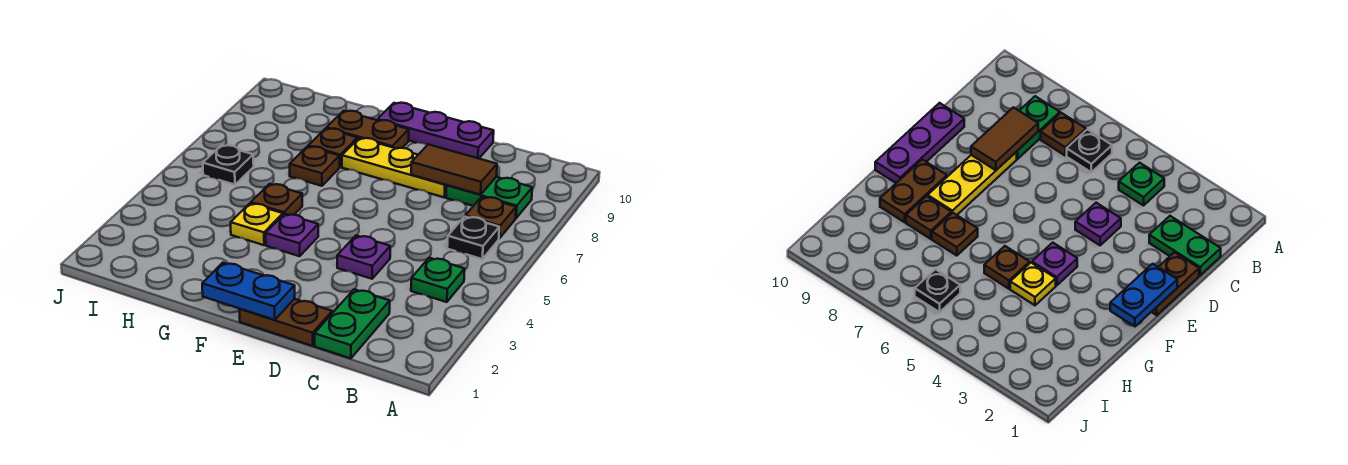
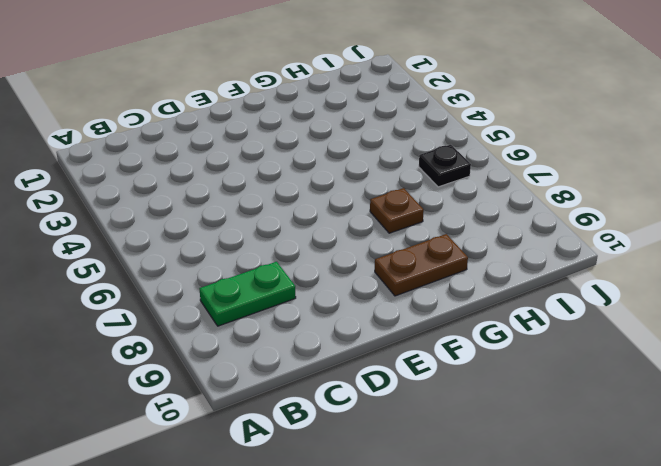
none -> green plate B4 level 1
none -> black plate B6 level 1
none -> brown plate B7 level 1

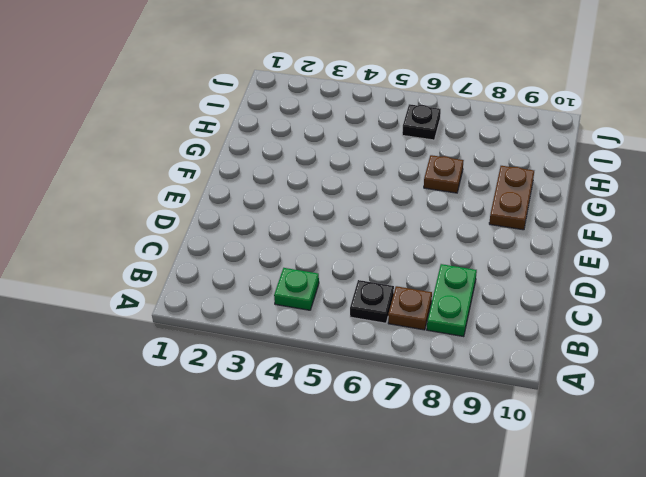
none -> green plate C1:C2 level 1
none -> brown plate D1:E1 level 1
none -> purple plate D4 level 1

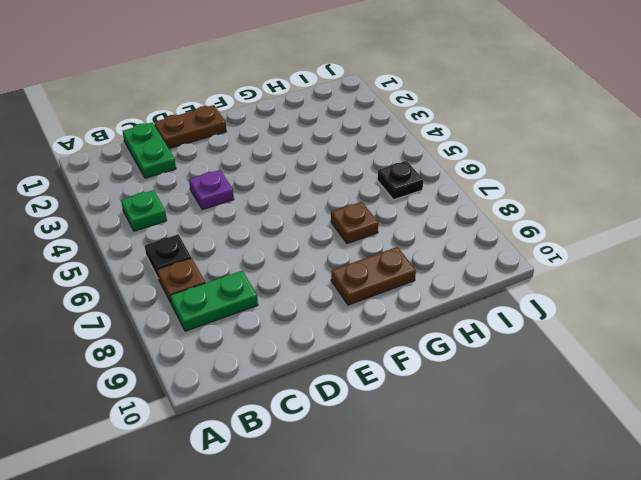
none -> yellow plate D8:F8 level 1
none -> purple plate D10:F10 level 1
none -> purple plate F4 level 1

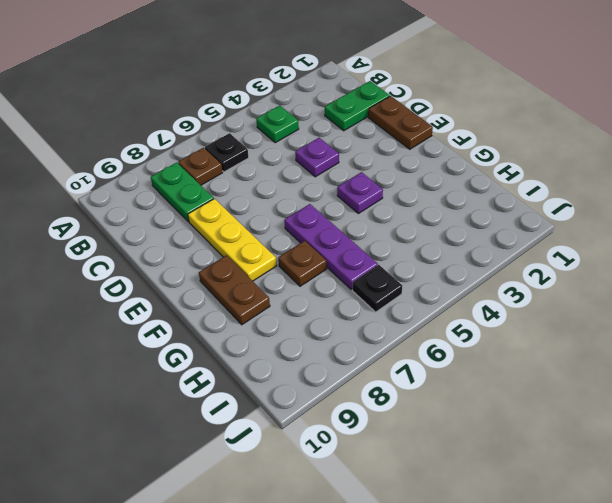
purple plate F6:H6 level 1 -> purple plate D10:F10 level 1
none -> yellow plate G4 level 1
none -> brown plate G5 level 1
none -> brown plate G8 level 1

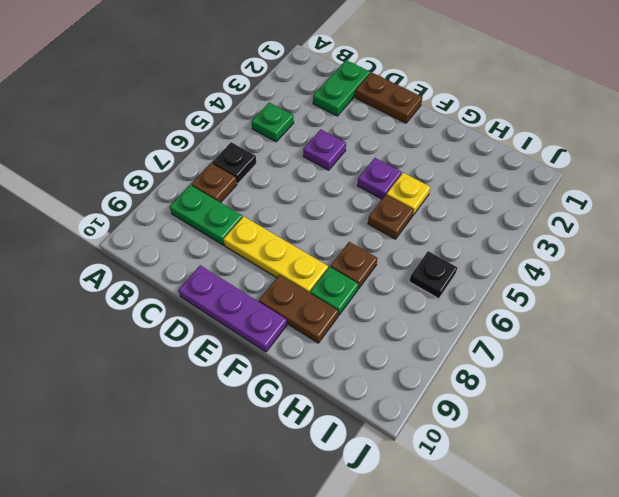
green plate G8 level 1 -> brown plate G8 level 1
none -> brown tile C8:D8 level 2
none -> blue plate E1:F1 level 2

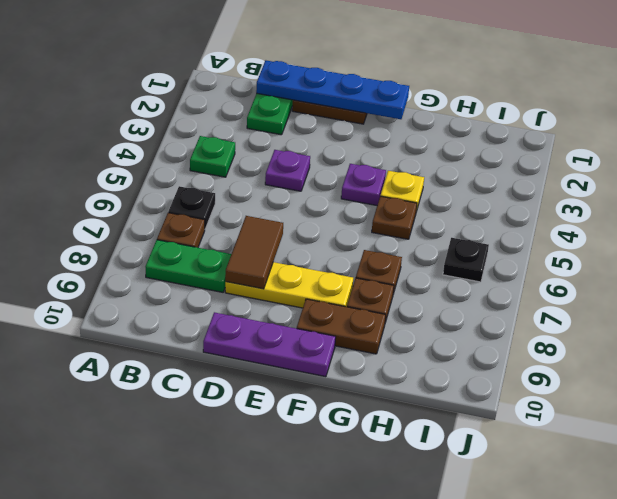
blue plate C1:F1 level 2 -> blue plate E1:F1 level 2
brown tile D7:D8 level 2 -> brown tile C8:D8 level 2

